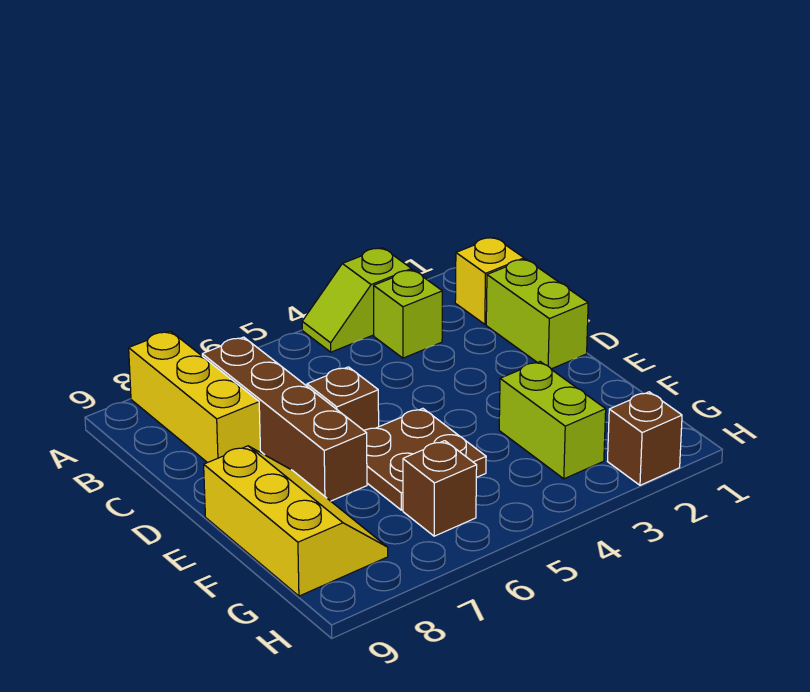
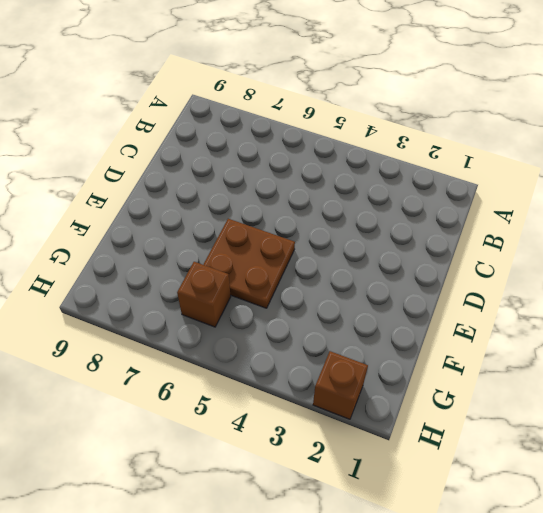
none -> lime slope A3:A4 level 1 top 3
none -> yellow brick A8:C8 level 1
none -> yellow brick B1 level 1

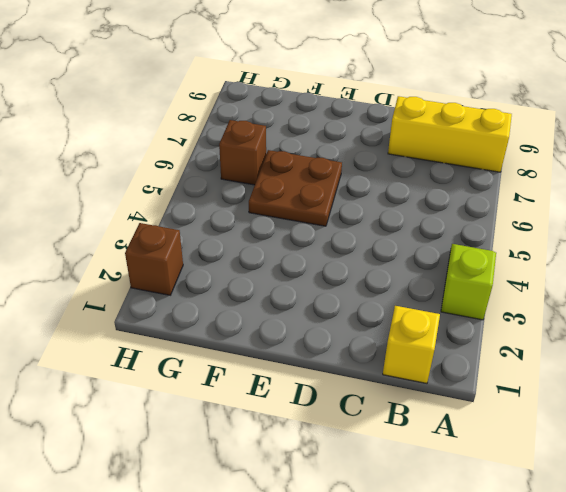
none -> lime brick B3 level 1
none -> brown brick B7:E7 level 1
none -> lime brick C1:D1 level 1

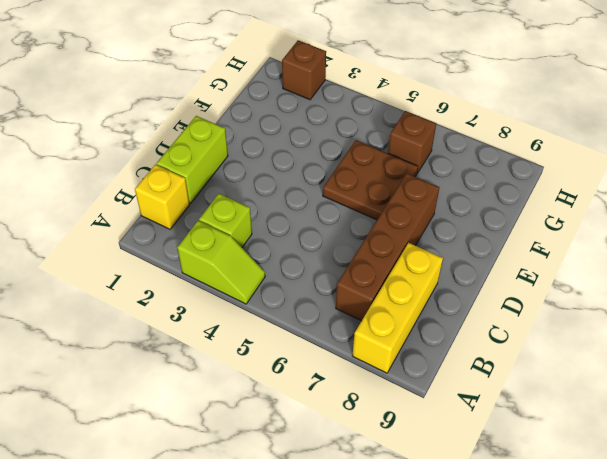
none -> brown brick D6 level 1
none -> yellow slope E8:G9 level 1 top 9
none -> lime brick F3:G3 level 1

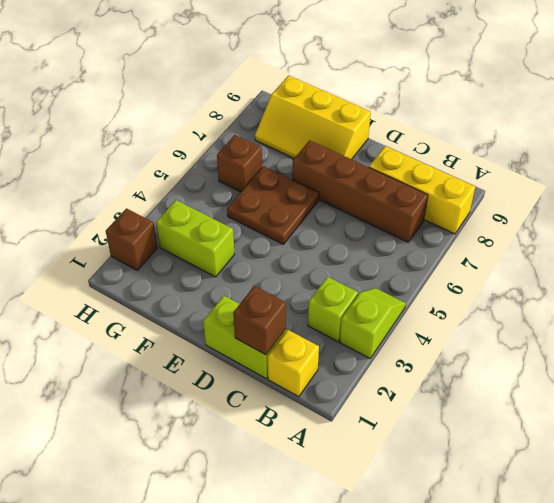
brown brick C1 level 2 -> brown brick D6 level 1

